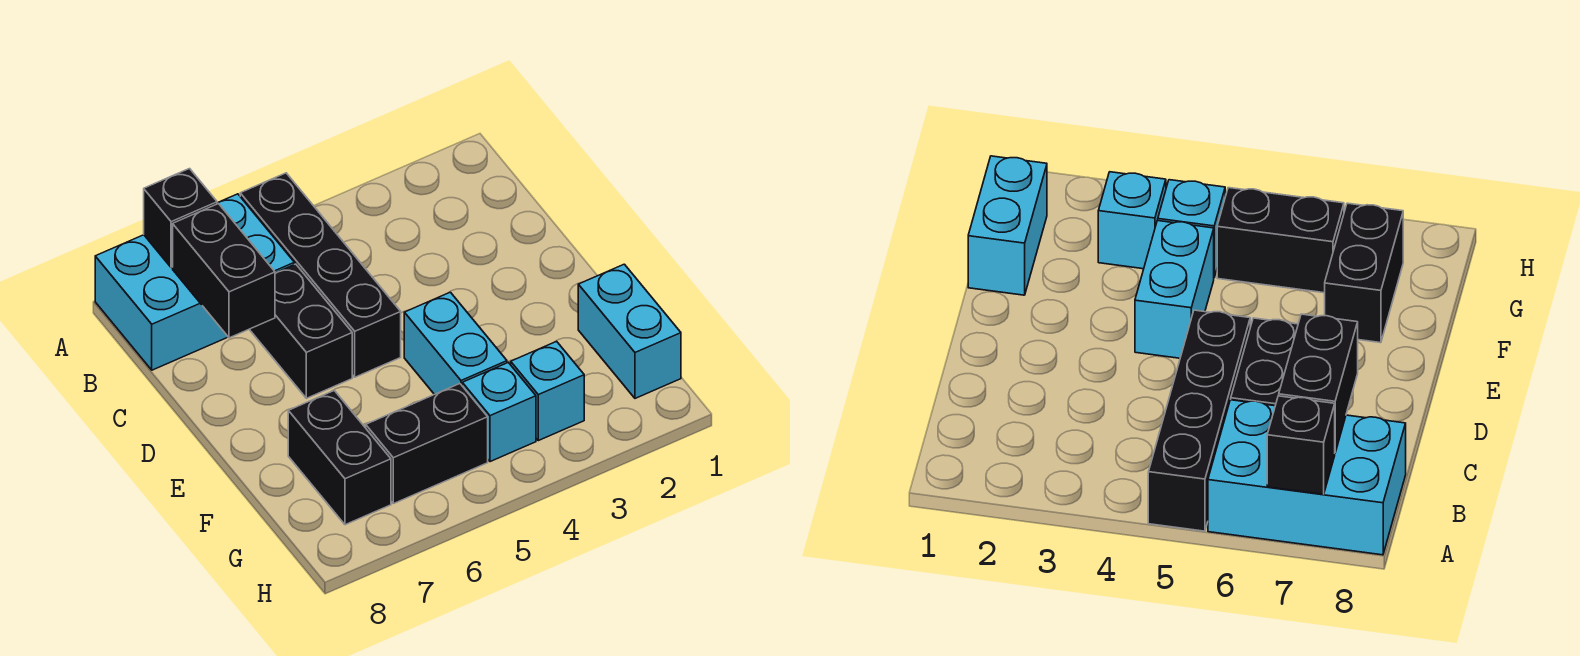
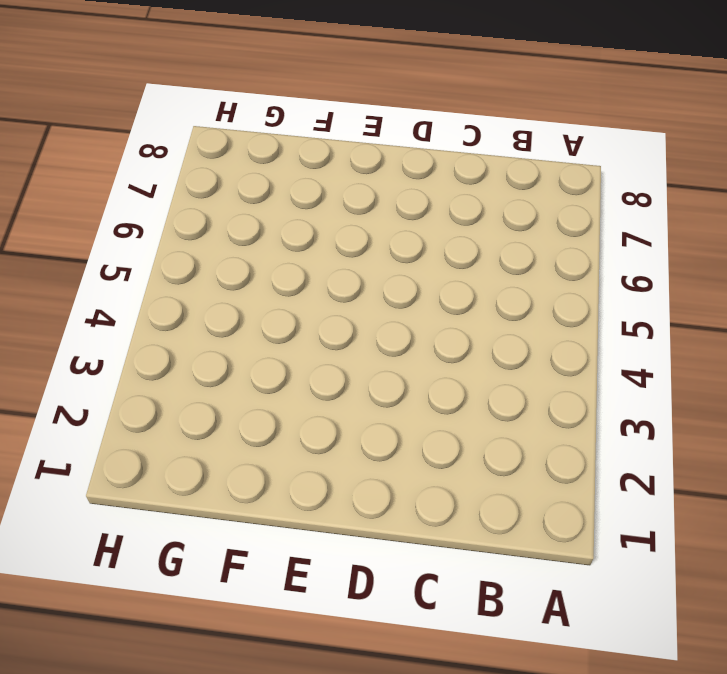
none -> black brick A5:D5 level 1
none -> cyan brick A6:B8 level 1

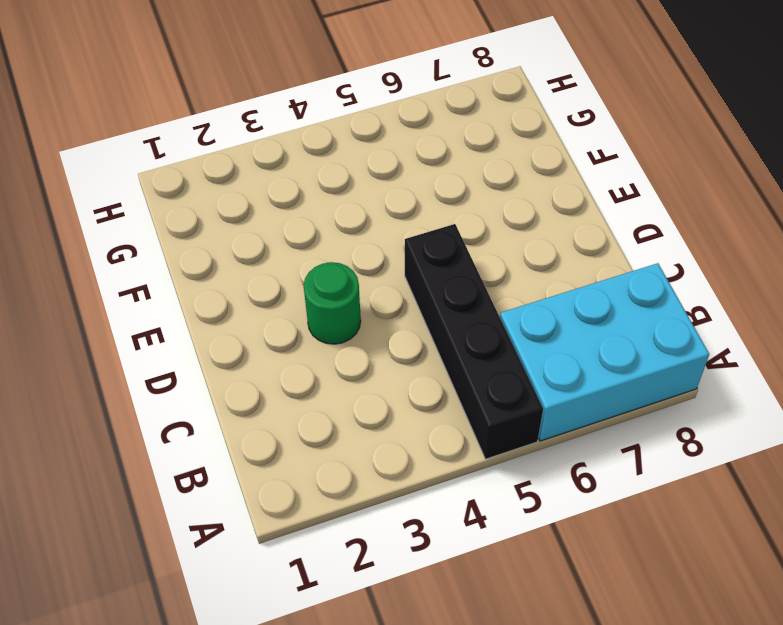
green round brick D3 level 1 -> none
none -> black brick C6:D6 level 1
none -> cyan brick E4:F4 level 1

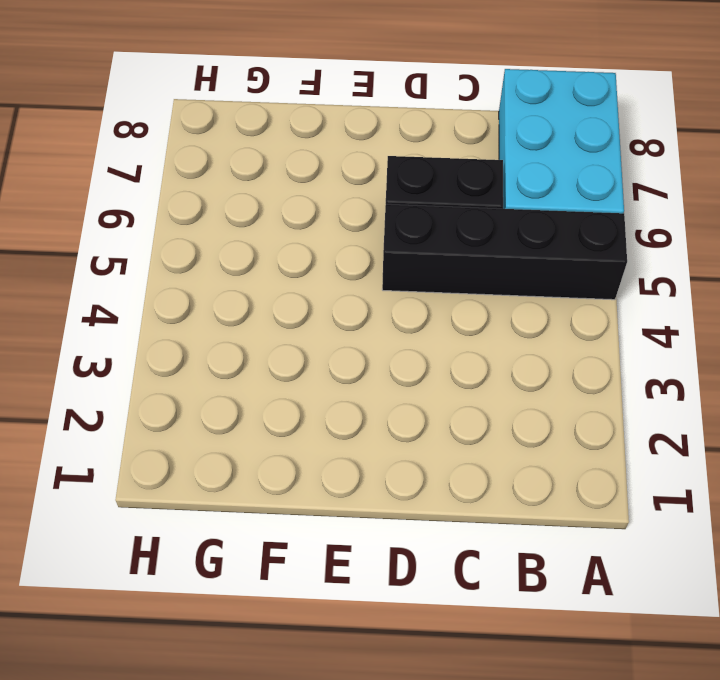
none -> cyan brick E4:F4 level 1
none -> cyan brick F1:G1 level 1

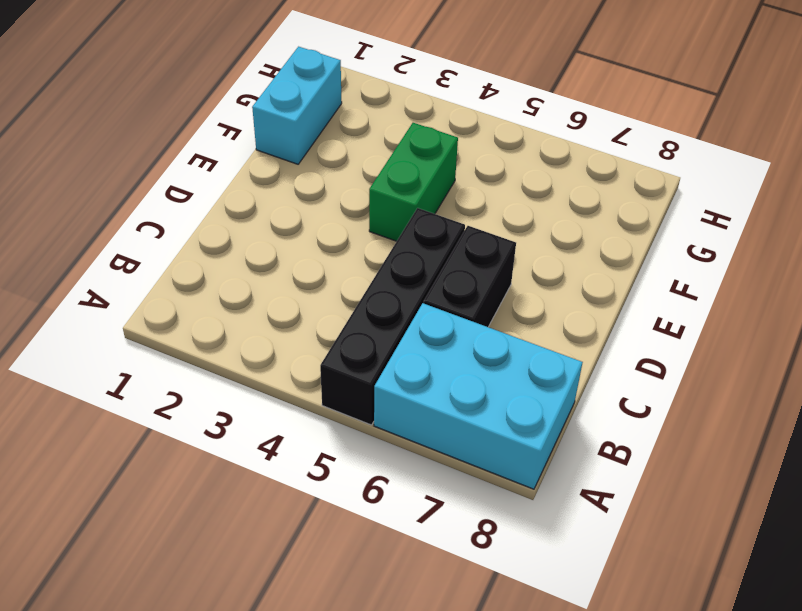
green brick E4:F4 level 1 -> cyan brick E4:F4 level 1
none -> black brick F7:G7 level 1
none -> cyan brick G3 level 1

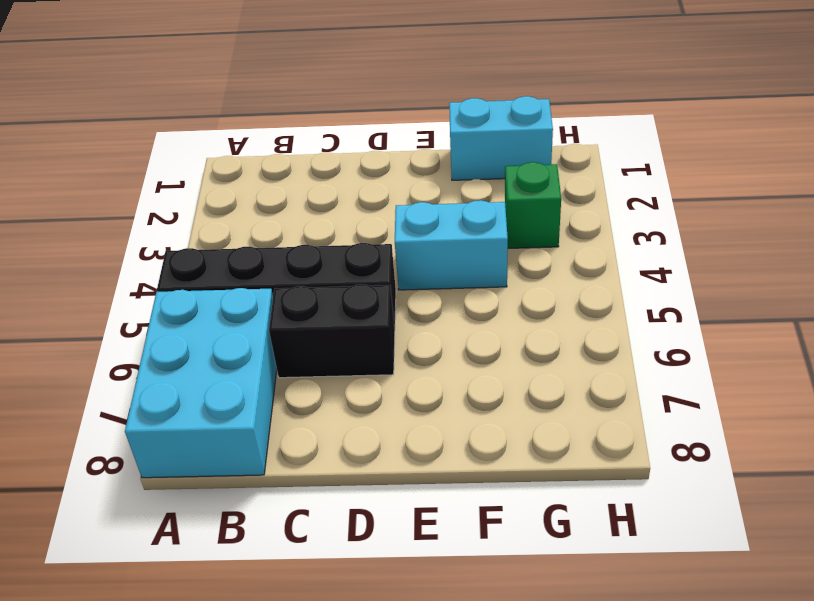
green brick G3 level 1 -> cyan brick G3 level 1
none -> black brick F7:G7 level 1
none -> cyan brick G4 level 1

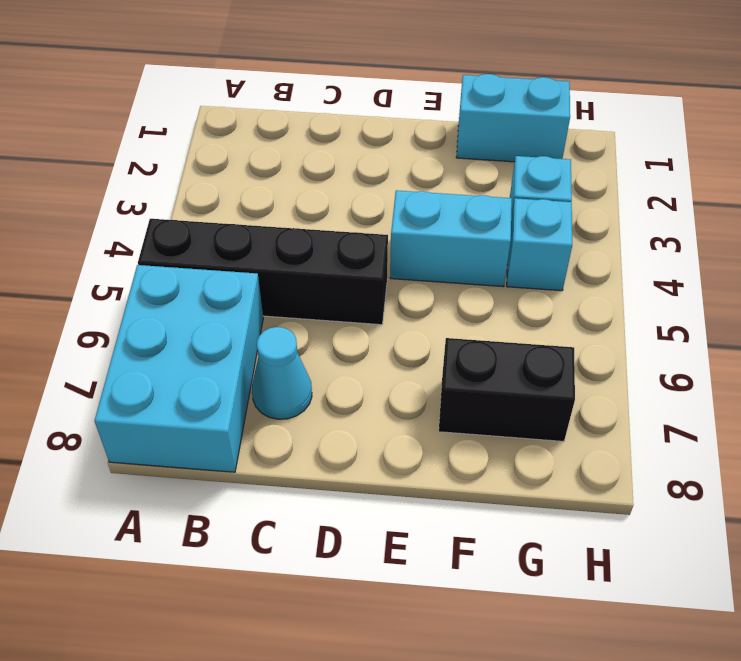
cyan cone C7 level 1 -> none
none -> black brick C6:D6 level 1
none -> black brick G5:G6 level 1

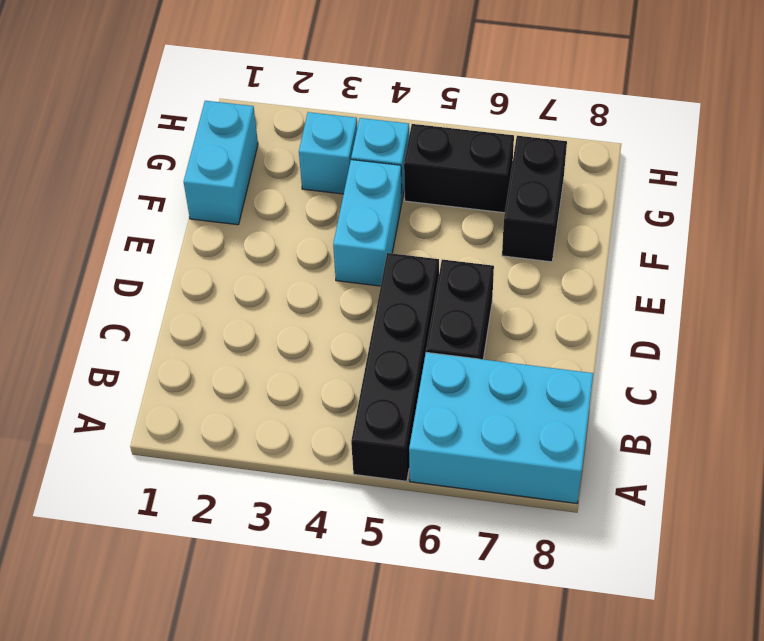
none -> black brick A7 level 2
none -> black brick B7:C7 level 2

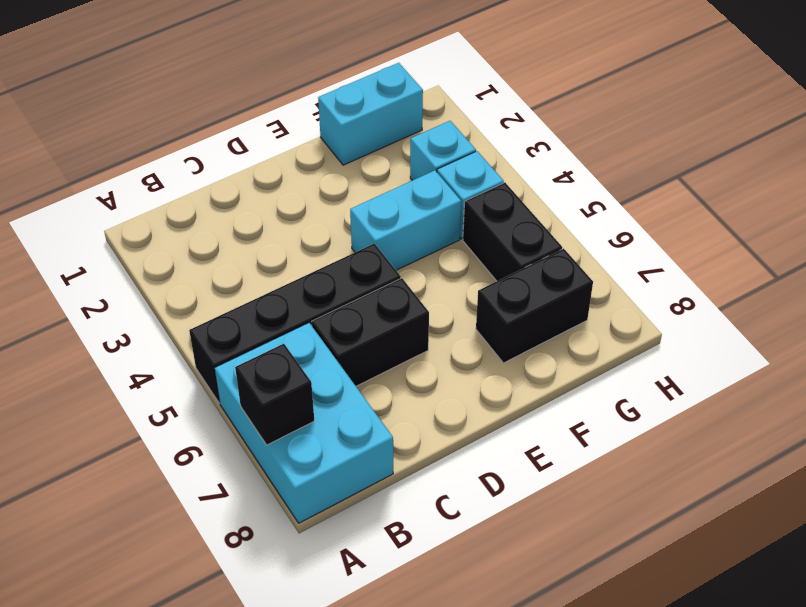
none -> black brick B7:C7 level 2

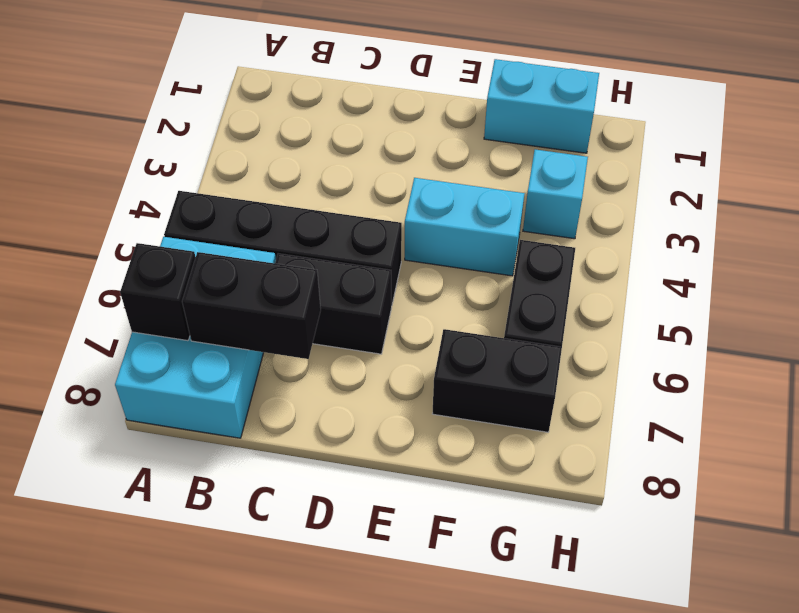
none -> cyan brick G4 level 1

